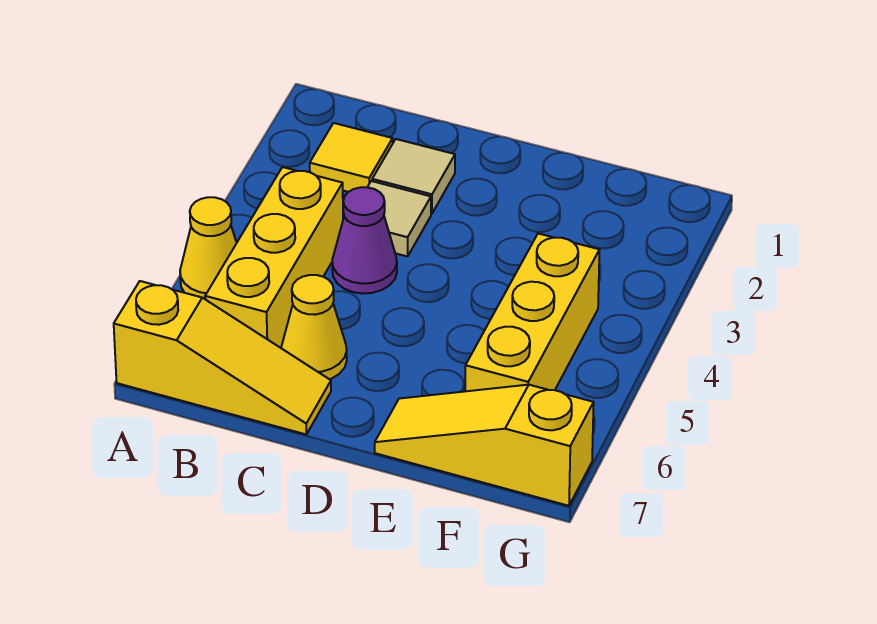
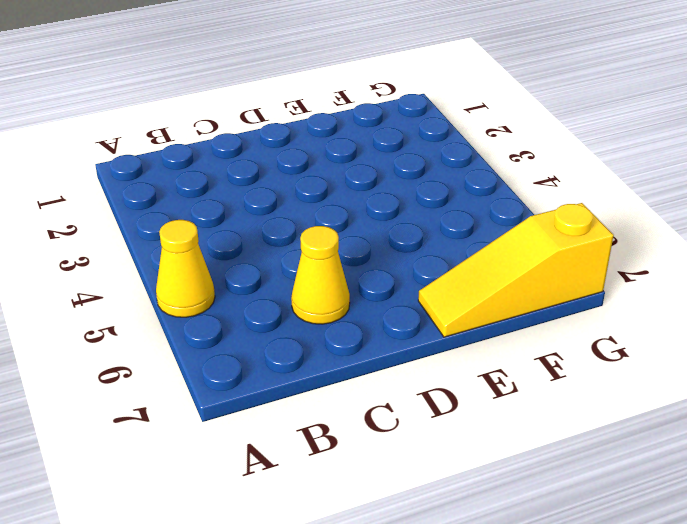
none -> yellow slope A7:C7 level 1 top A
none -> yellow tile B2 level 1

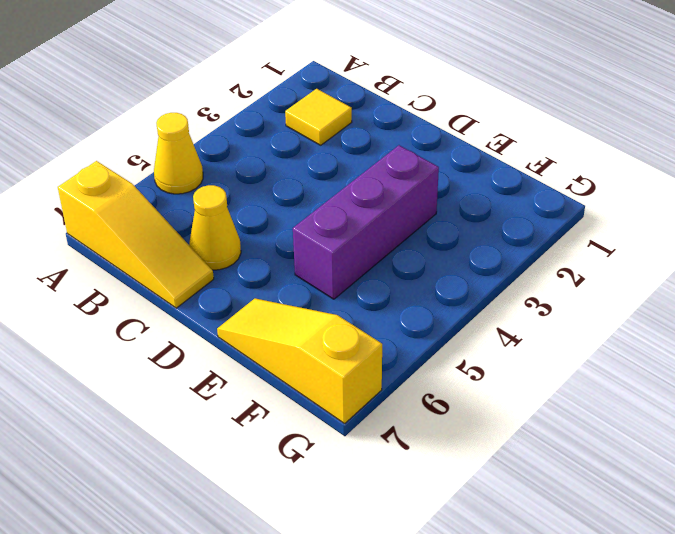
purple brick E3:E5 level 1 -> none
none -> yellow brick B4:B6 level 1
none -> tan tile C2 level 1

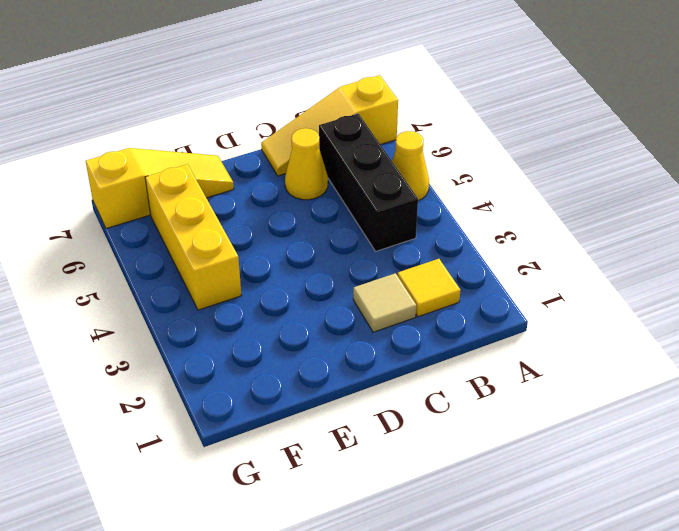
black brick B4:B6 level 1 -> yellow brick B4:B6 level 1
none -> tan tile C3 level 1
none -> purple cone C4 level 1

